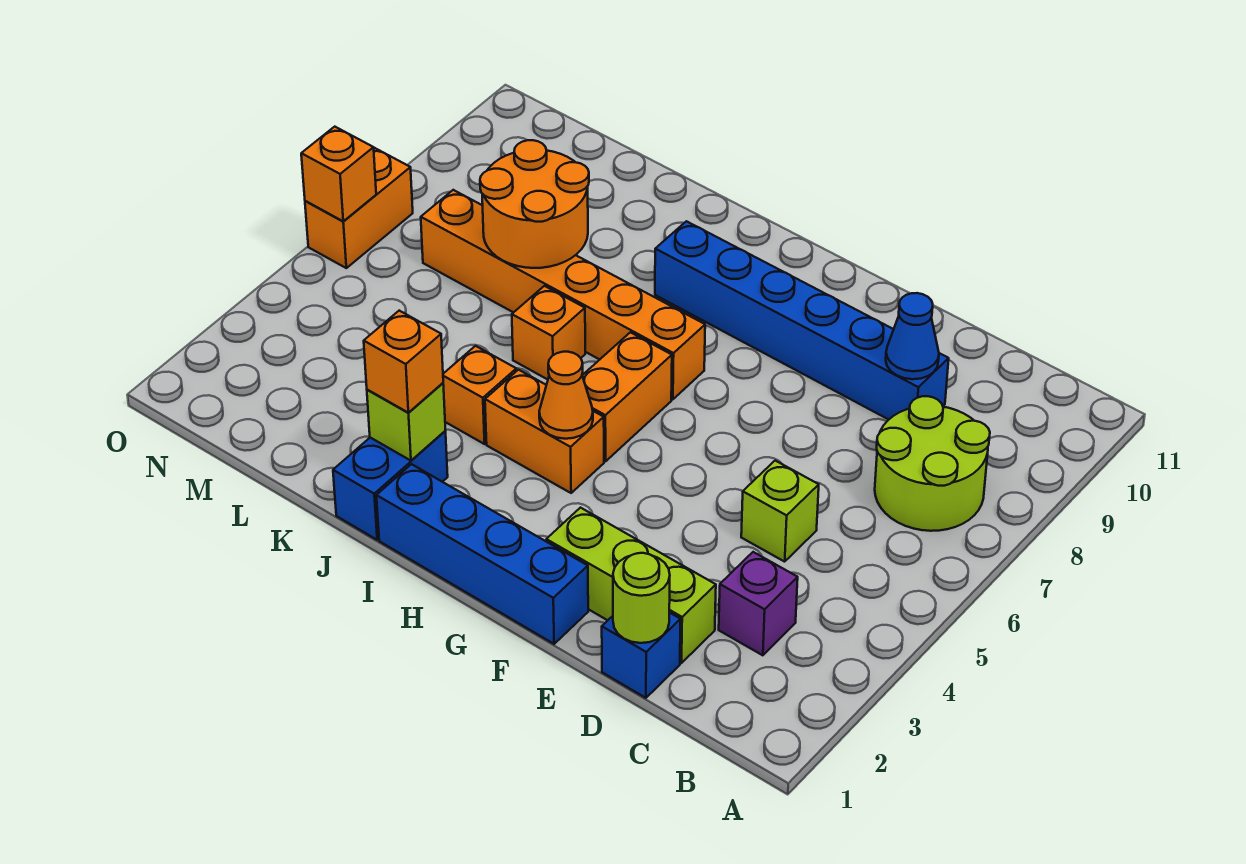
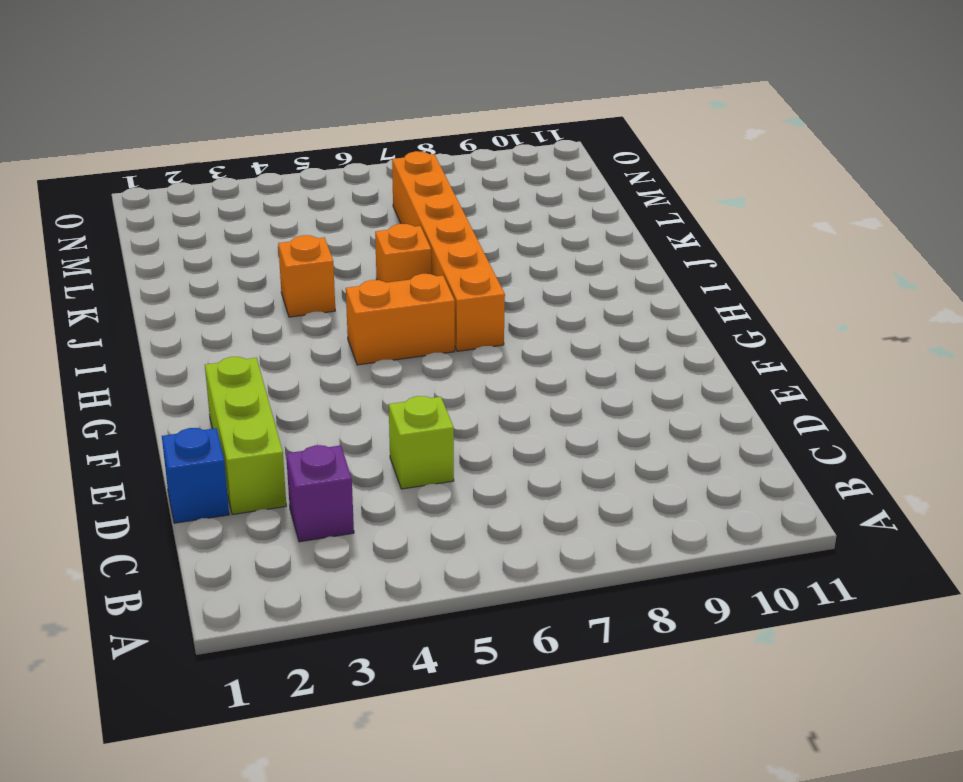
none -> lime round brick B7:C8 level 1
none -> blue brick D9:I9 level 1
none -> blue brick F1:I1 level 1

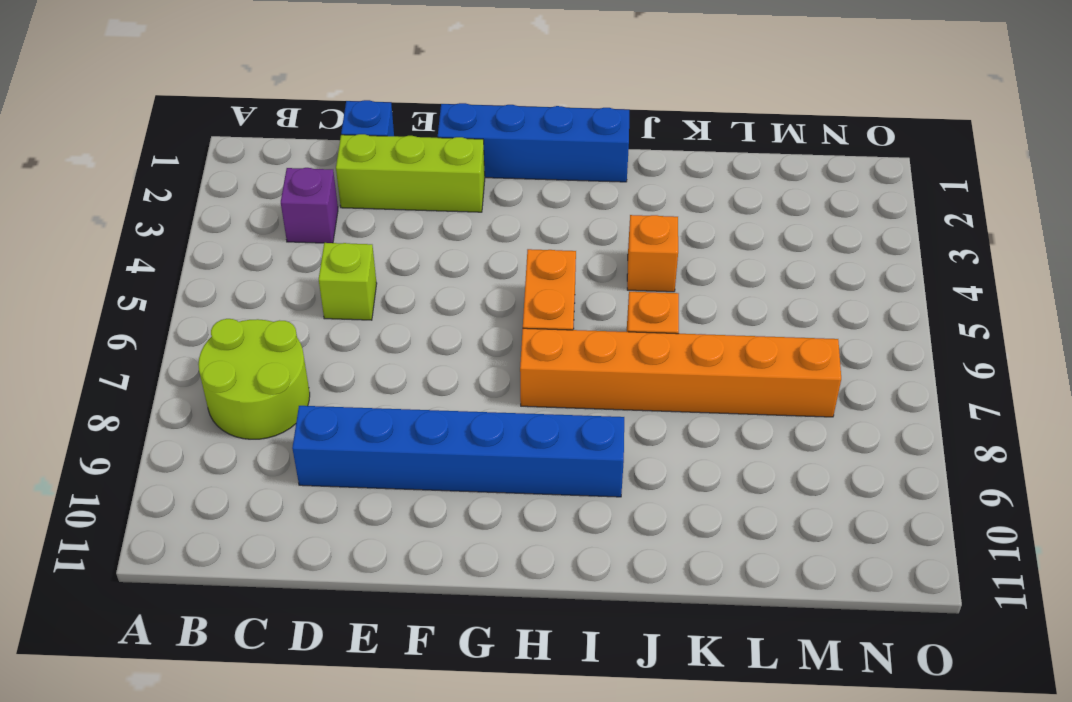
none -> orange brick H4:I4 level 1
none -> blue brick J1:J2 level 1
none -> orange brick O6:O7 level 1

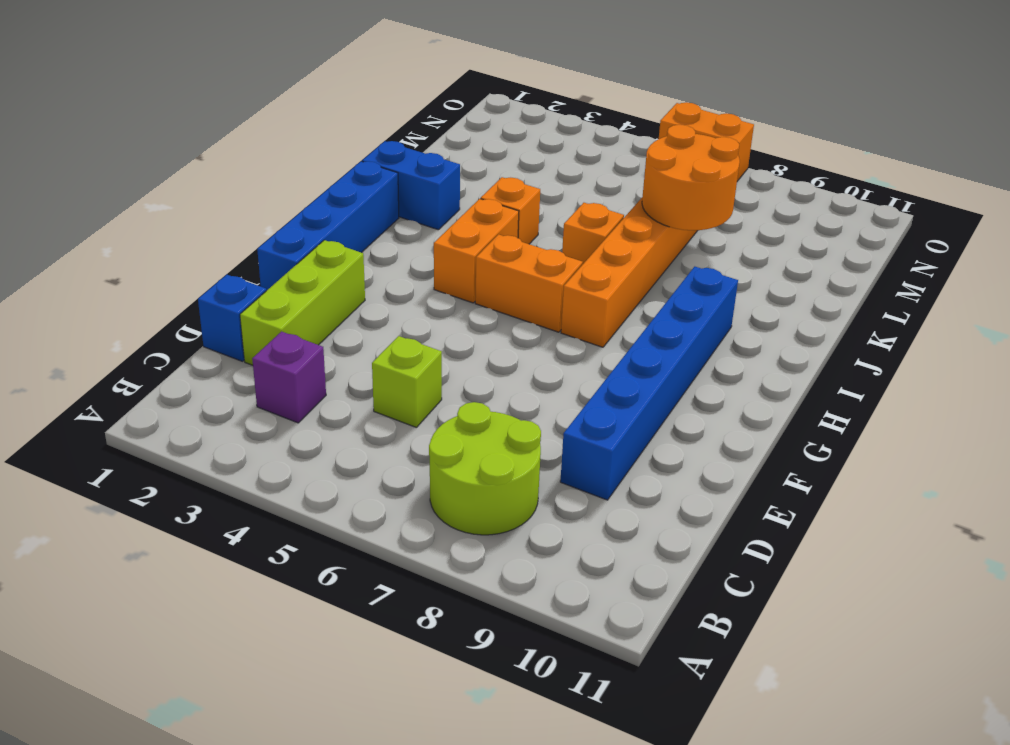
none -> lime round brick D1 level 2
none -> blue cone D9 level 2
none -> orange cone H4 level 2

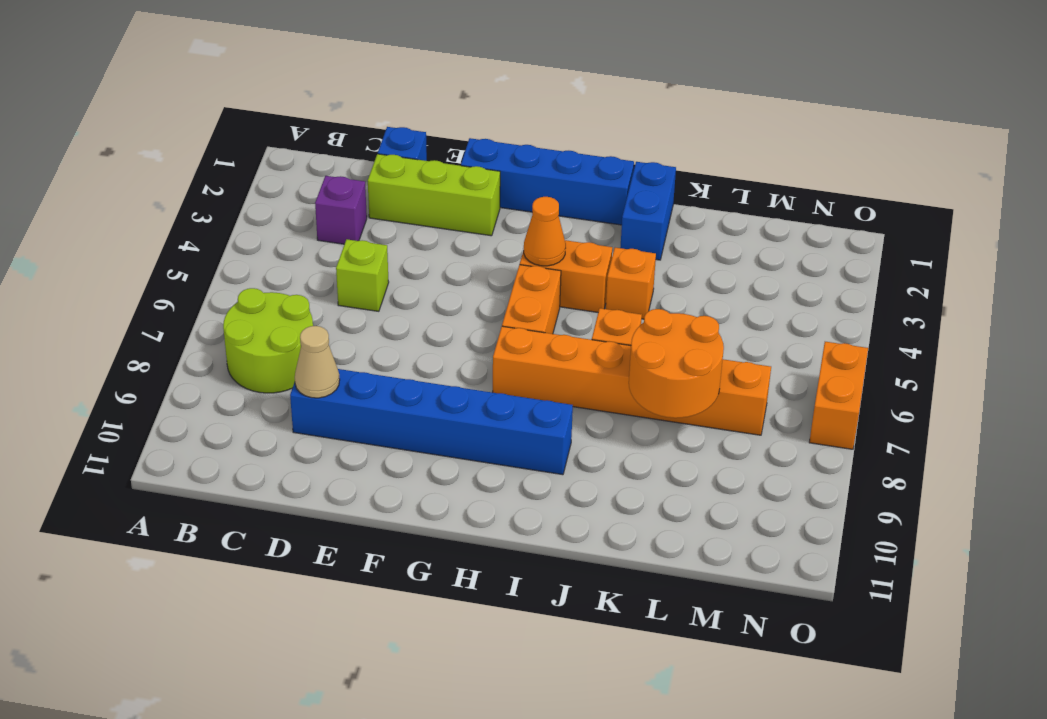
tan cone D9 level 2 -> blue cone D9 level 2
none -> lime round brick D1 level 2
none -> lime brick J2 level 2
none -> orange brick O6 level 2

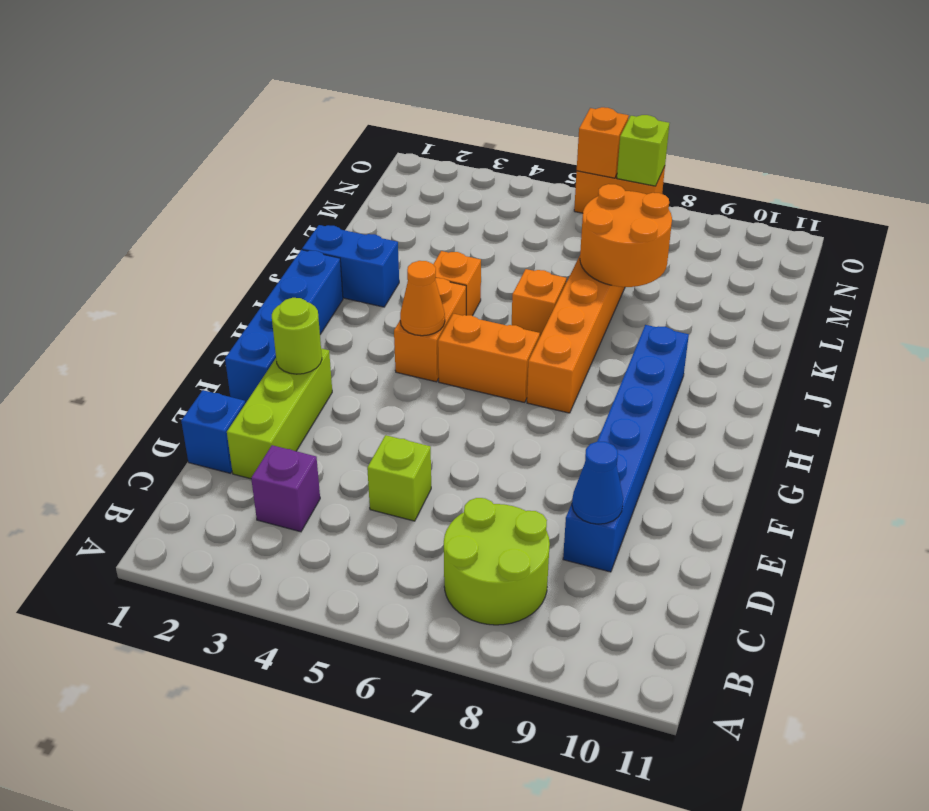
lime round brick F2 level 2 -> lime round brick D1 level 2
lime brick O7 level 2 -> lime brick J2 level 2
none -> orange brick J2 level 3

